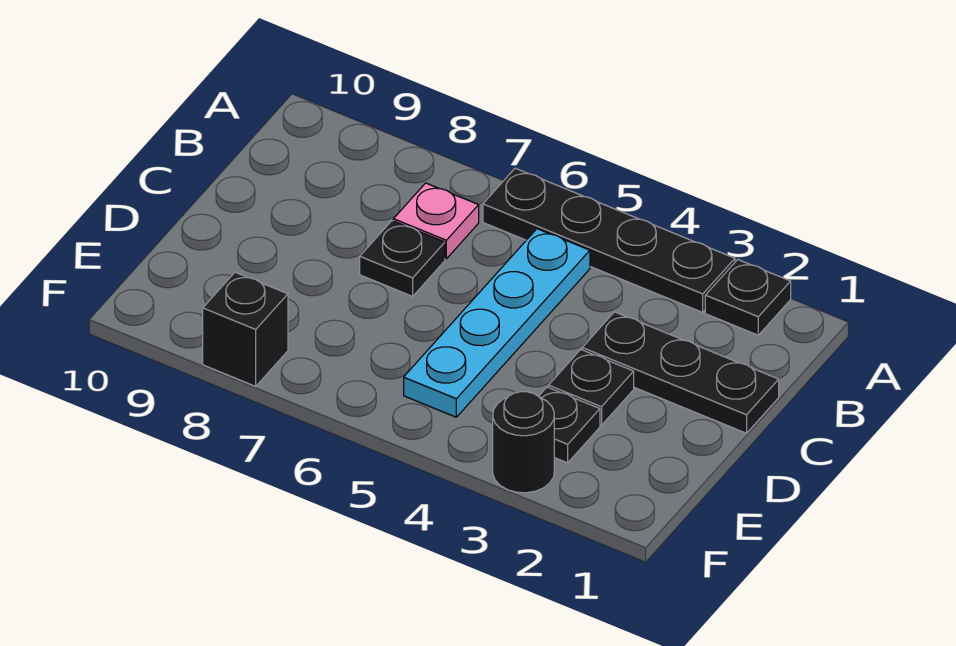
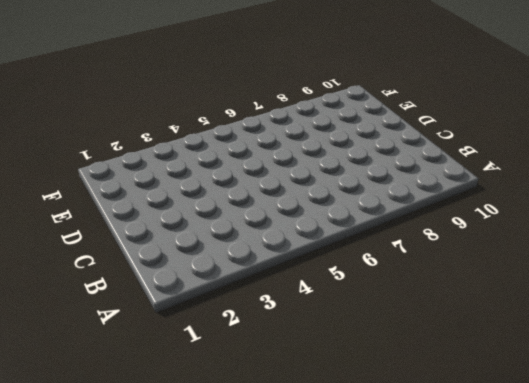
none -> black plate A2 level 1
none -> black plate A3:A6 level 1

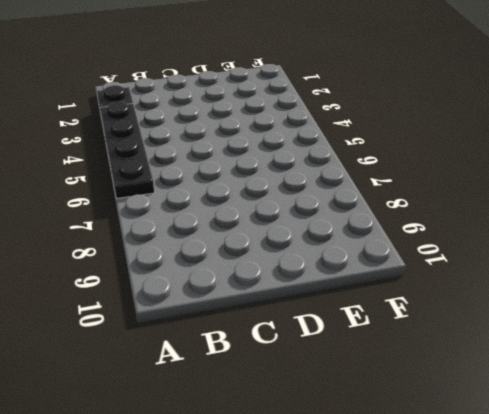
none -> cyan plate B5:E5 level 1
none -> pink plate B7 level 1

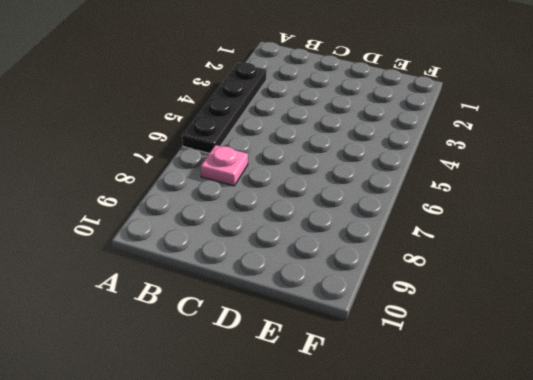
none -> black plate A2 level 1
none -> cyan plate B5:E5 level 1

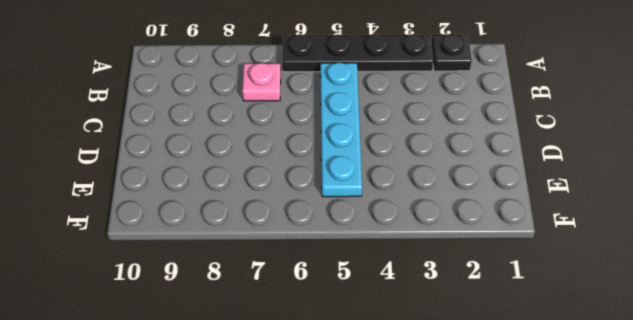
none -> black plate C1:C3 level 1
none -> black plate C7 level 1

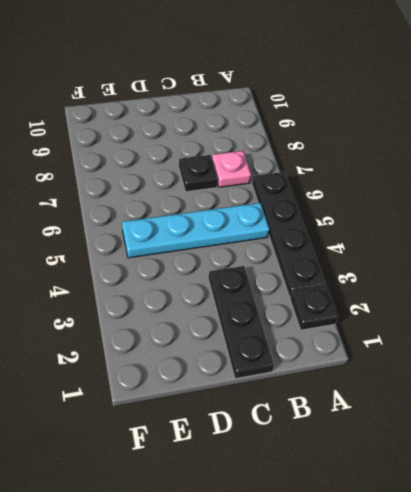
none -> black plate D3 level 1
none -> black plate E3 level 1

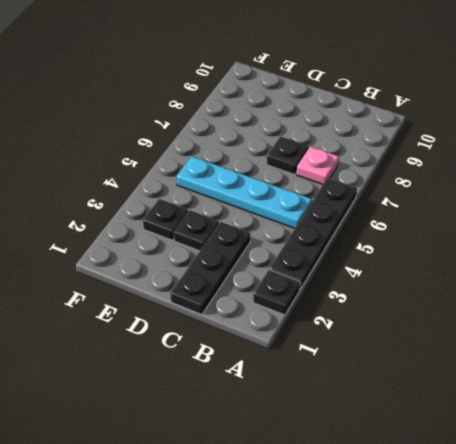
none -> black round brick F3 level 1
none -> black brick F8 level 1

